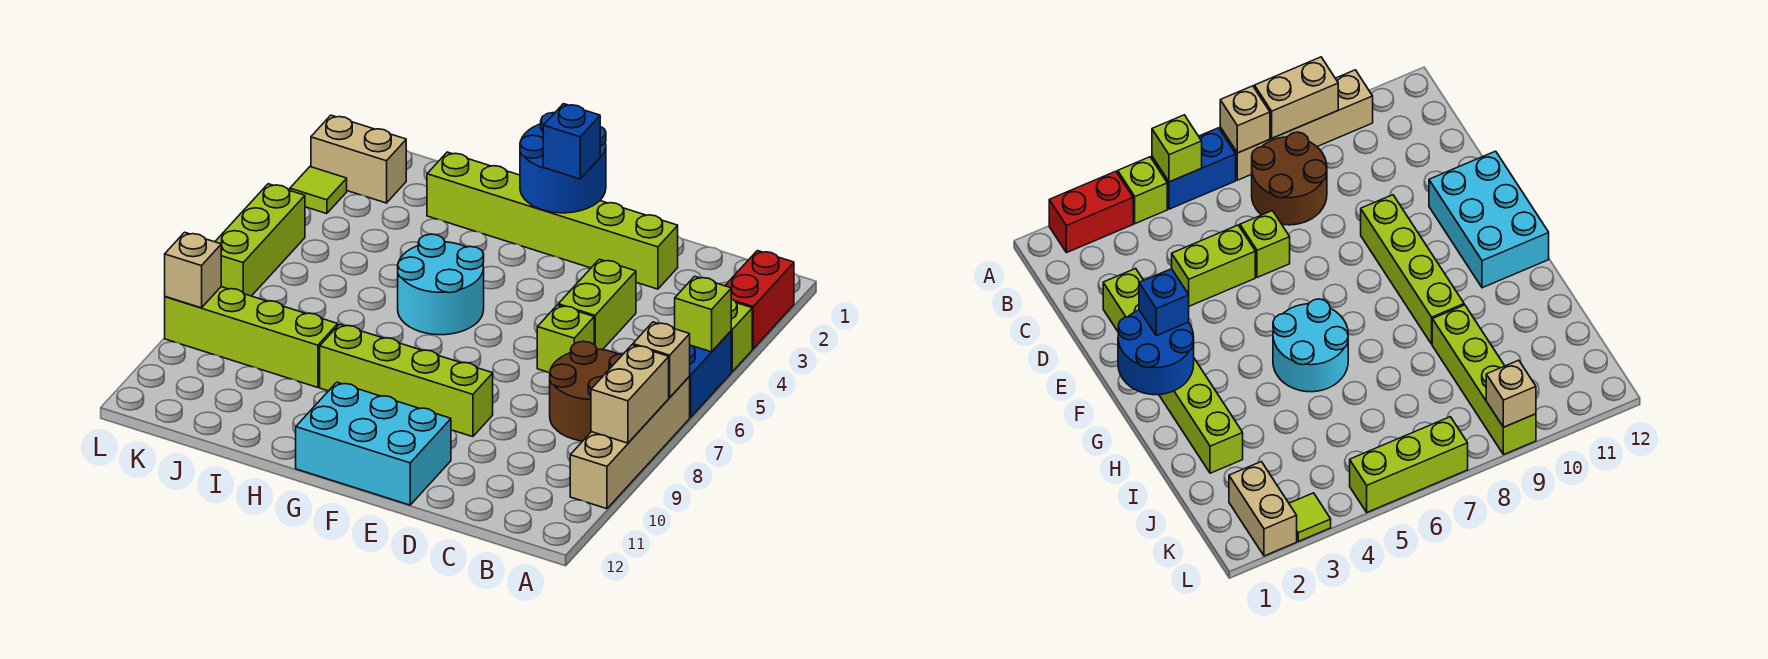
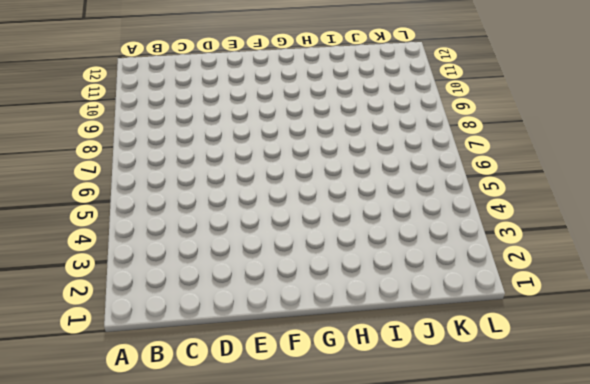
none -> red brick A2:A3 level 1
none -> lime brick A4 level 1
none -> blue brick A5:A6 level 1

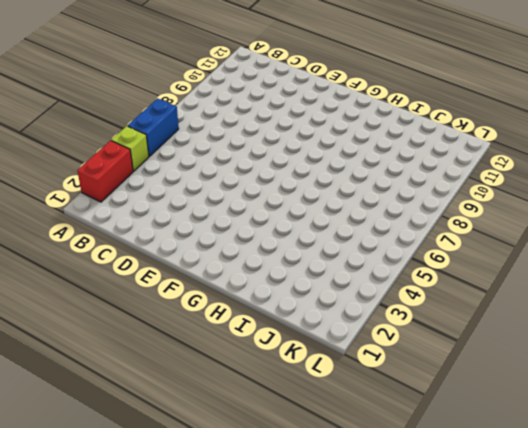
none -> tan brick A7:A10 level 1
none -> brown round brick B7:C8 level 1
none -> lime brick D2:I2 level 1

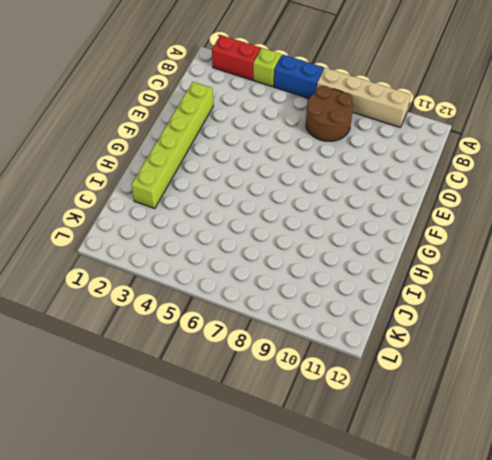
none -> lime brick D4:D5 level 1
none -> lime brick D6 level 1
none -> lime brick E9:H9 level 1

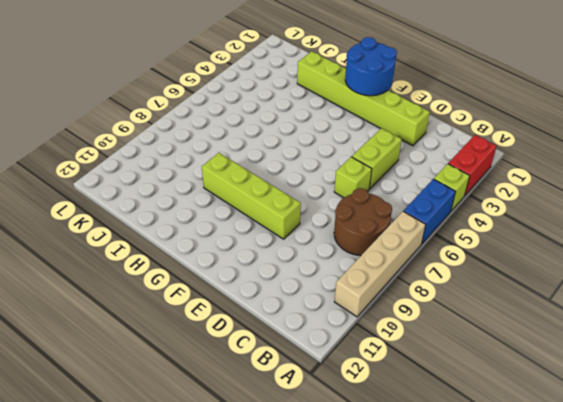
none -> cyan brick E11:G12 level 1
none -> cyan round brick G5:H6 level 1
none -> lime brick I9:L9 level 1

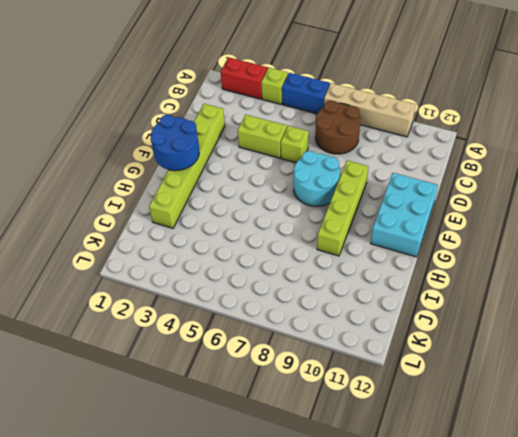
cyan round brick E7:F8 level 1 -> cyan round brick G5:H6 level 1
none -> lime brick I9:L9 level 1
none -> tan brick K2:L2 level 1
none -> lime tile L3 level 1

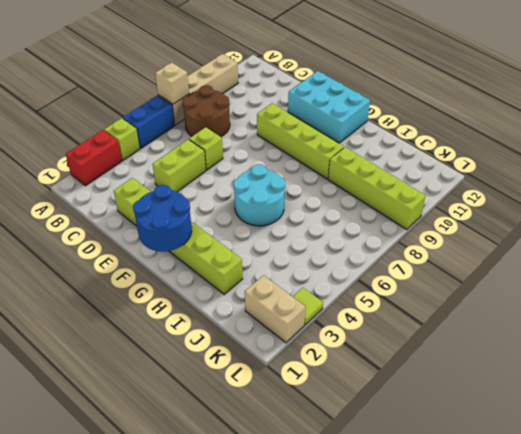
none -> lime brick L5:L7 level 1
none -> lime brick A5 level 2
none -> tan brick A8:A9 level 2

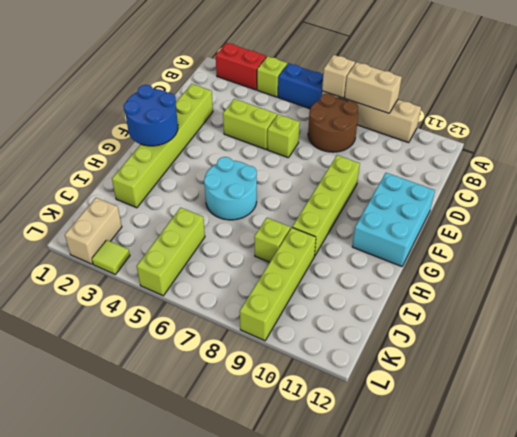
lime brick I8 level 1 -> lime brick A5 level 2
lime brick J5:L5 level 1 -> lime brick L5:L7 level 1
none -> tan brick L9 level 2
none -> blue brick F2 level 3

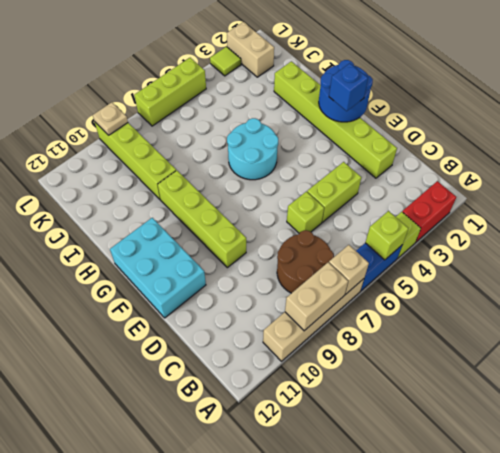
tan plate L9 level 2 -> tan brick L9 level 2

